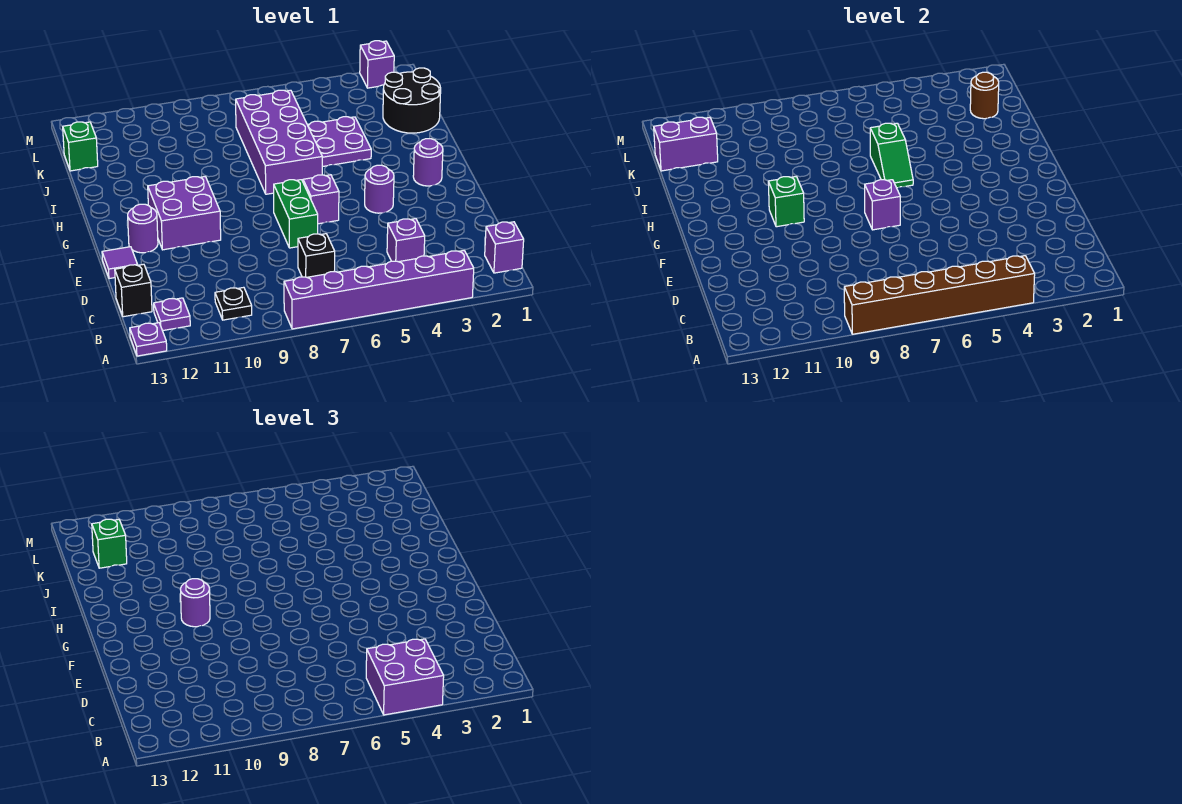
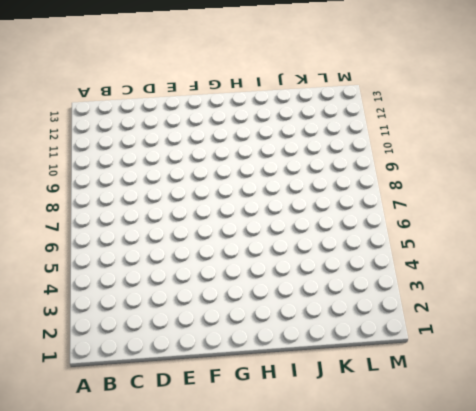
none -> purple brick A3:A8 level 1
none -> purple plate A13 level 1
none -> purple brick B1 level 1

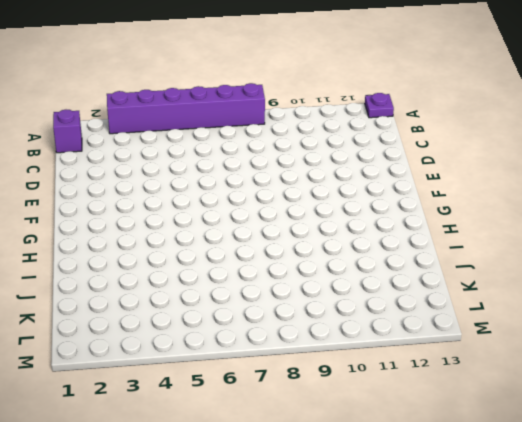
none -> black plate B10 level 1
none -> purple plate B12 level 1
none -> purple brick C4 level 1

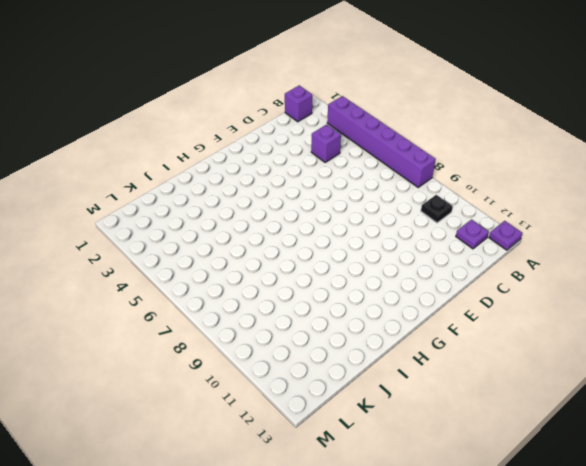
none -> black brick C7 level 1
none -> black brick C13 level 1
none -> green brick E7:F7 level 1

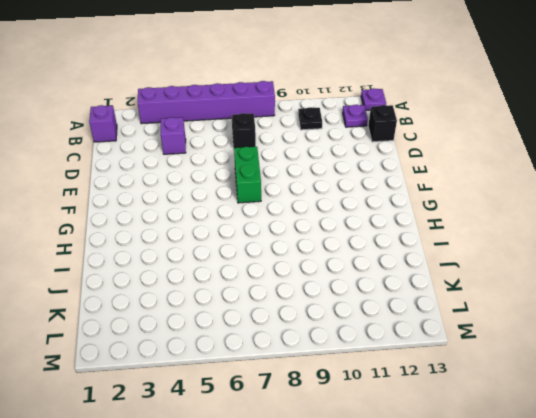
none -> purple tile E13 level 1
none -> purple round brick F4 level 1
none -> purple brick F6 level 1

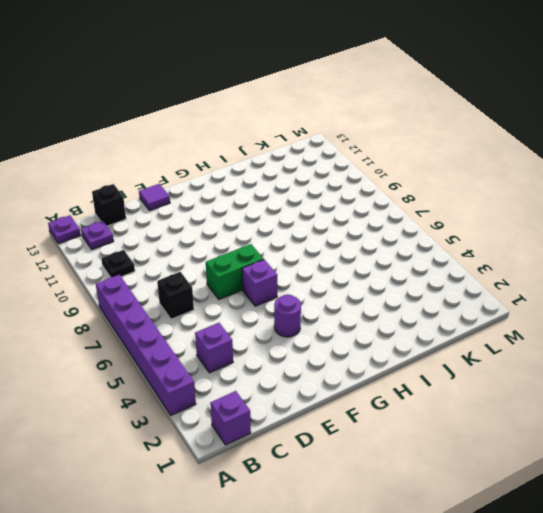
none -> purple brick F10:G11 level 1
none -> purple round brick F12 level 1
none -> purple round brick G2 level 1

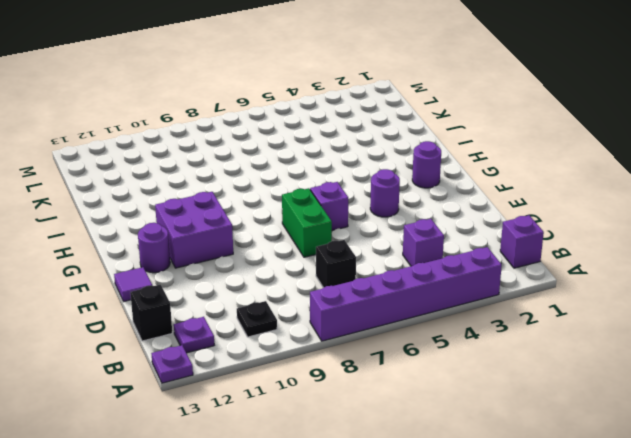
none -> purple brick H6:K7 level 1
none -> purple plate I4:J5 level 1
none -> black round brick J1:K2 level 1

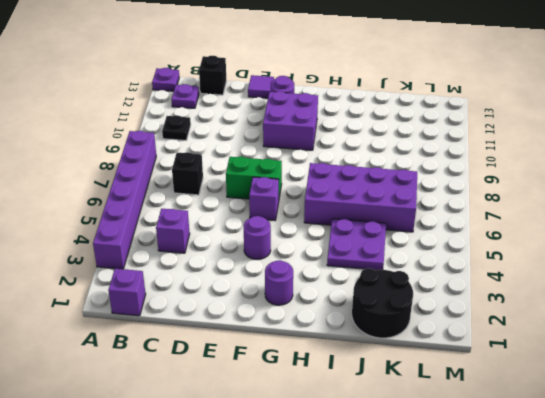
none -> green brick K13 level 1
none -> purple brick M2 level 1
none -> brown brick A4:A9 level 2

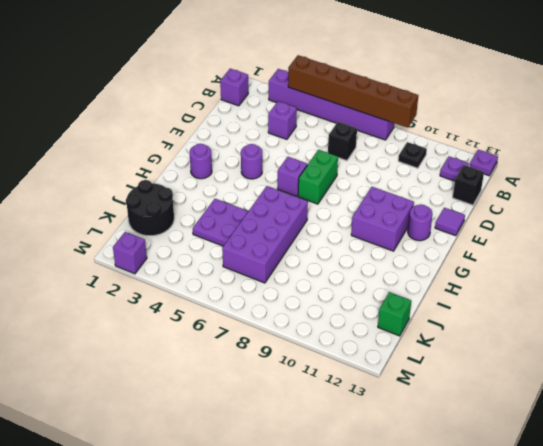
none -> purple brick F7 level 2
none -> green brick G10 level 2
none -> green slope H6:I6 level 2 top I

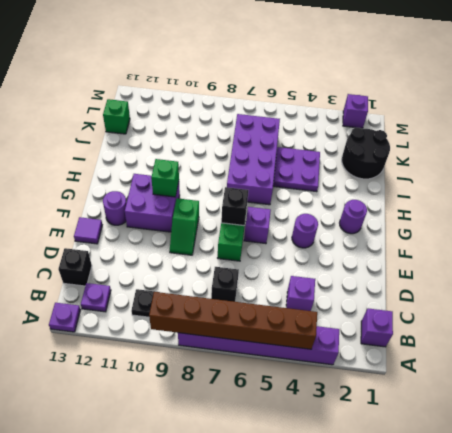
green slope E9:F9 level 1 top F -> green slope H6:I6 level 2 top I
black brick F7 level 2 -> purple brick F7 level 2
none -> brown round brick K2 level 2
none -> purple brick K12:K13 level 2
none -> purple brick A4:B5 level 3

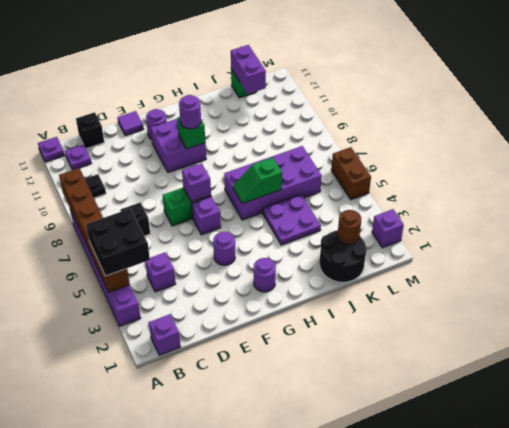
black brick A4:B5 level 3 -> purple brick A4:B5 level 3
brown brick M5:M6 level 1 -> none
none -> green brick K12 level 3

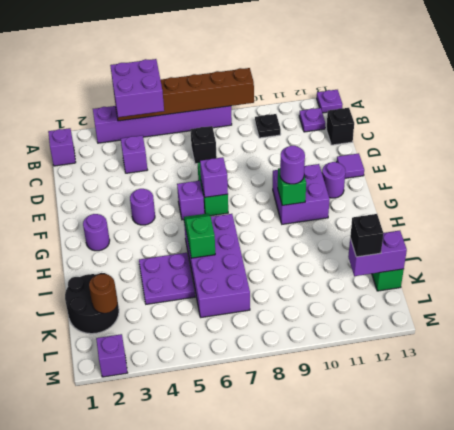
black brick K12 level 3 -> green brick K12 level 3

